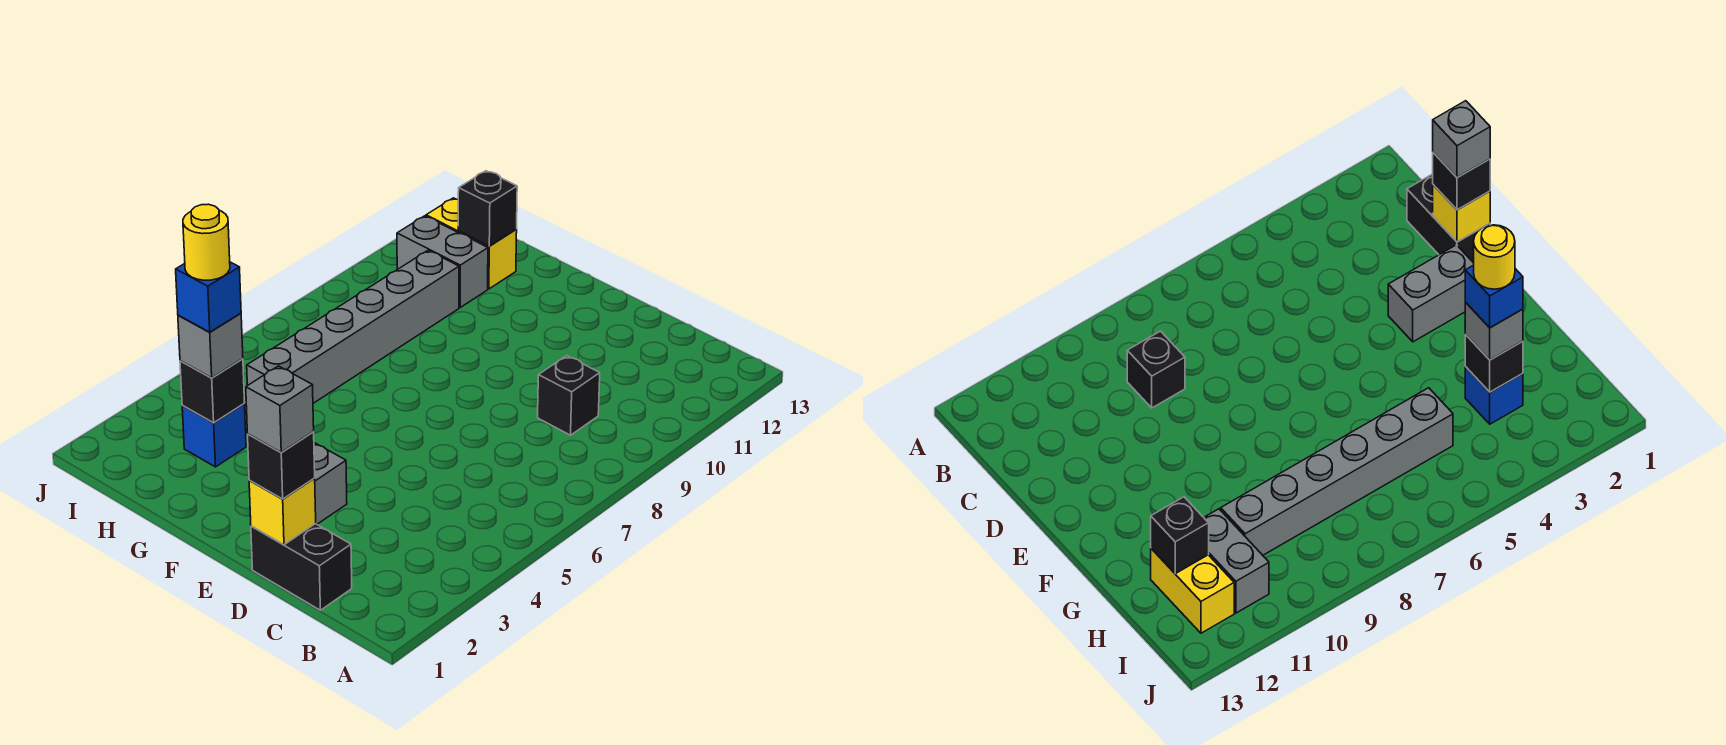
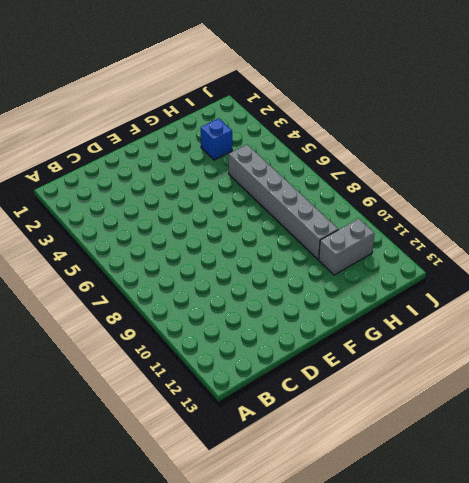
none -> black brick C1:D1 level 1
none -> black brick C9 level 1
none -> grey brick E2:E3 level 1

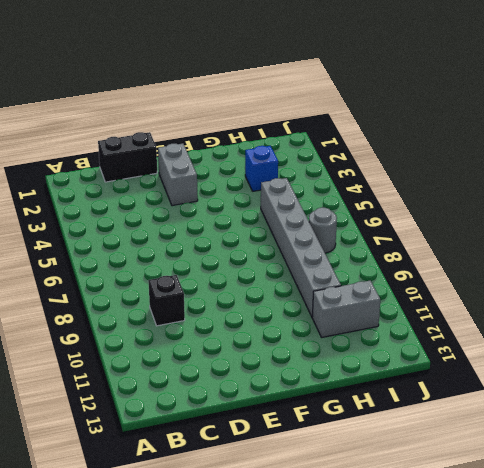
grey round brick I7 level 1 -> none
none -> yellow brick H12:I12 level 1
none -> yellow brick D1 level 2
none -> black brick H3 level 2

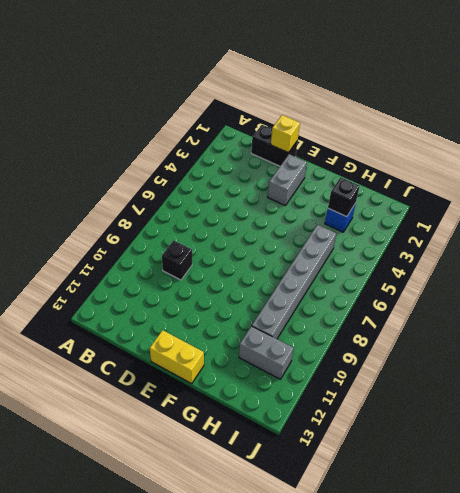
yellow brick E13:F13 level 1 -> yellow brick H12:I12 level 1
none -> black brick H12 level 2
none -> black brick D1 level 3
none -> grey brick H3 level 3

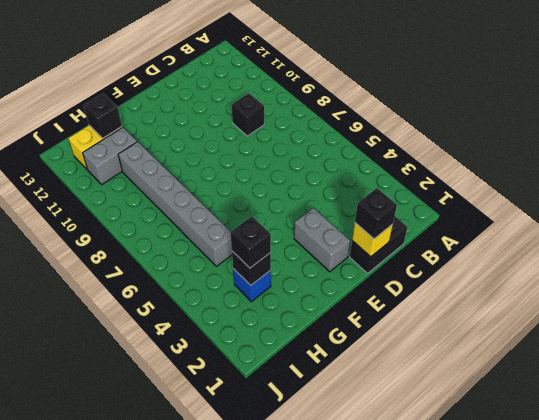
black brick H3 level 3 -> grey brick H3 level 3
none -> grey brick D1 level 4
none -> blue brick H3 level 4
none -> yellow round brick H3 level 5

